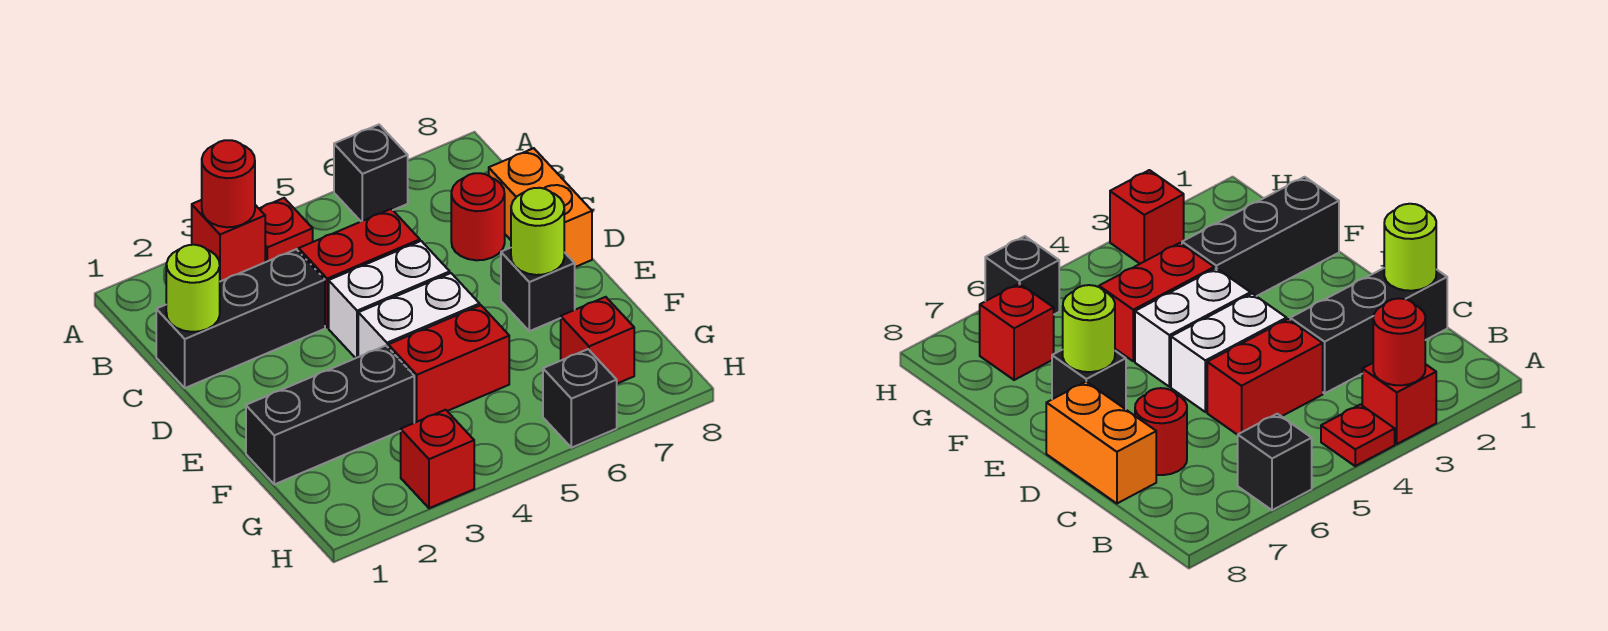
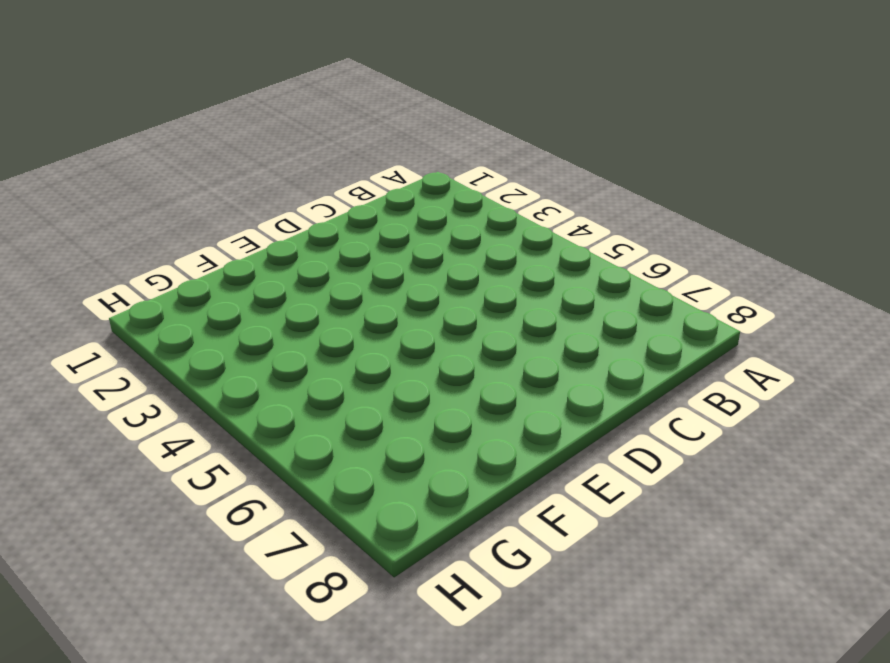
none -> red brick A3 level 1
none -> red plate A4 level 1
none -> black brick A6 level 1

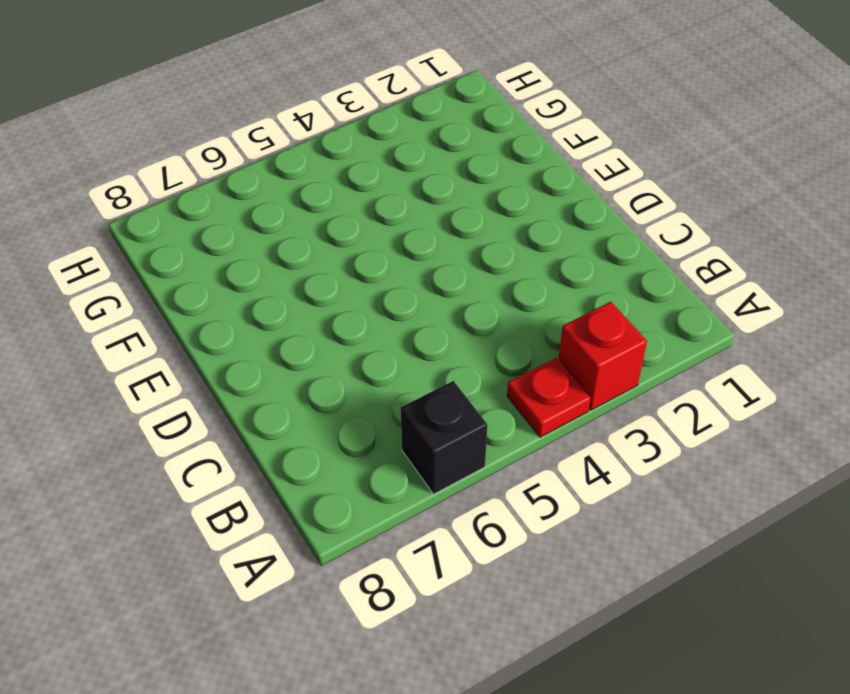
none -> black brick C1:C3 level 1
none -> red brick C4:C5 level 1
none -> red round brick C7 level 1

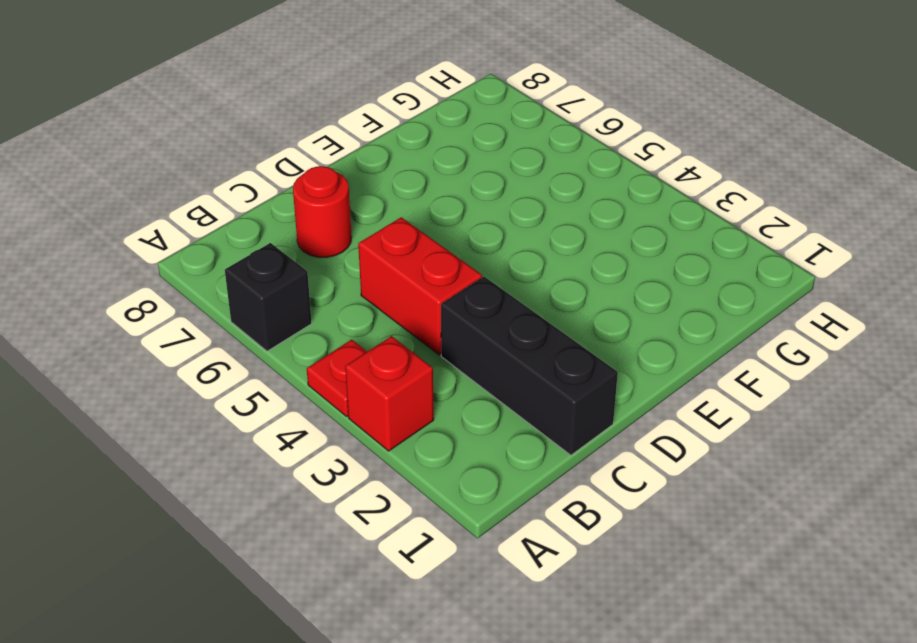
none -> orange brick C8:D8 level 1
none -> white brick D4:D5 level 1
none -> white brick E4:E5 level 1

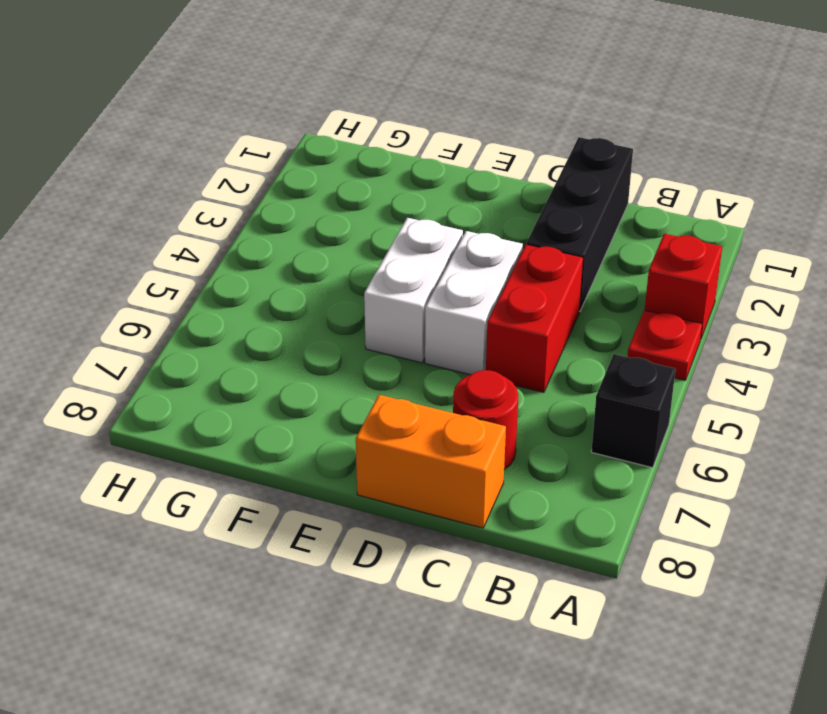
none -> black brick E7 level 1
none -> black brick F1:F3 level 1
none -> red brick F4:F5 level 1

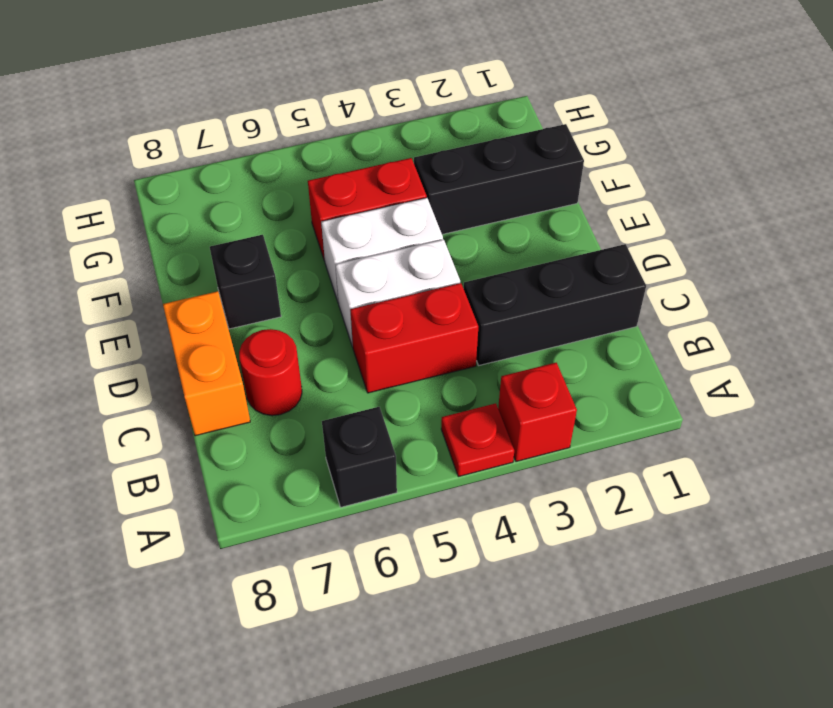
none -> red brick G7 level 1
none -> red brick H3 level 1
none -> black brick H6 level 1

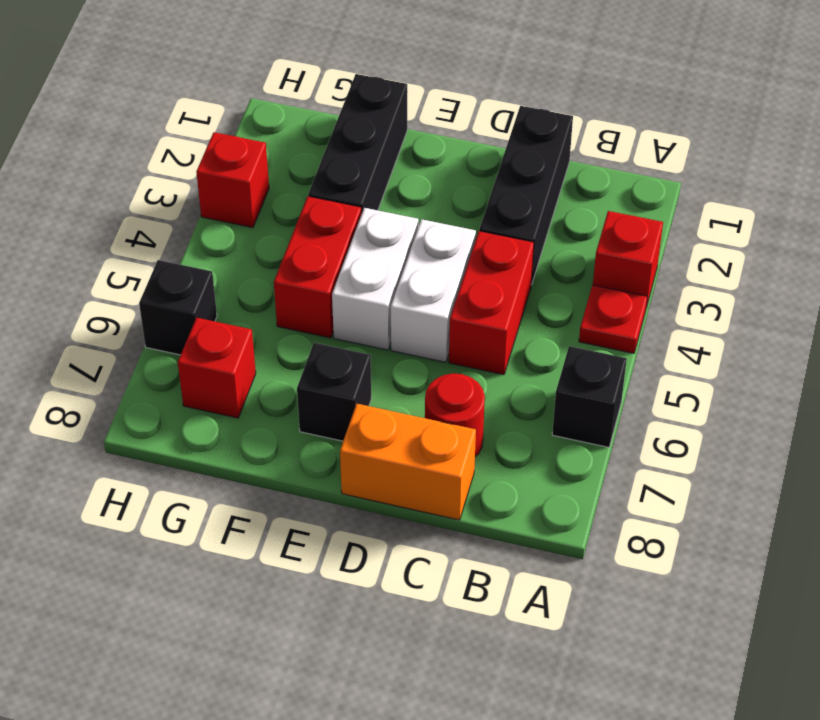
none -> red round brick A3 level 2
none -> lime round brick C1 level 2
none -> lime round brick E7 level 2

